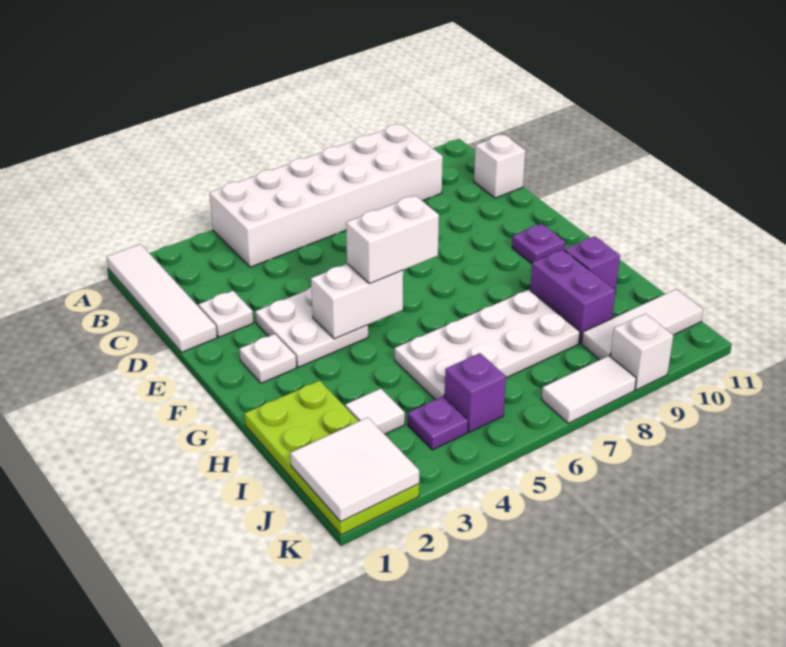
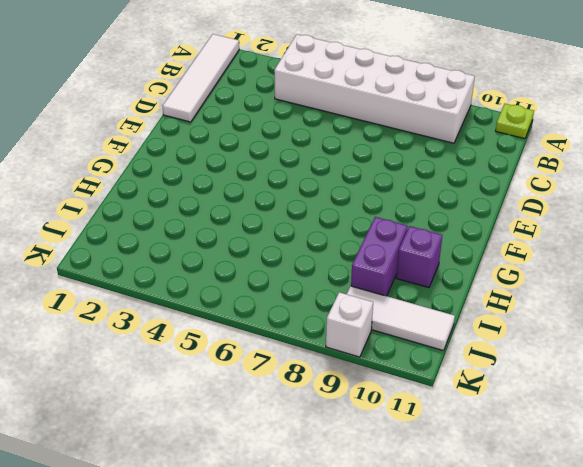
lime plate A11 level 1 -> none
none -> white brick C11 level 1
none -> white plate D2 level 1
none -> white plate E3:F4 level 1

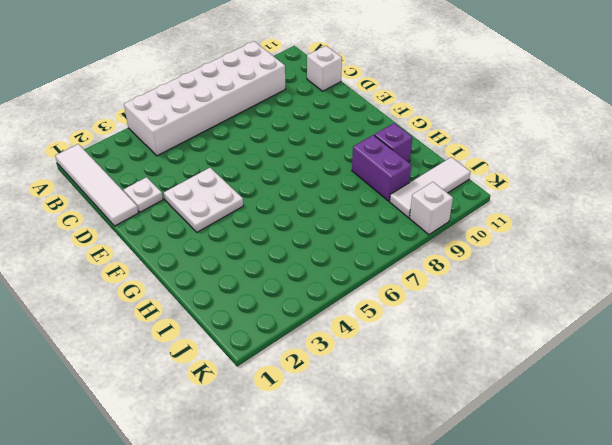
none -> white plate F2 level 1
none -> purple plate F10 level 1
none -> lime plate H1:K2 level 1

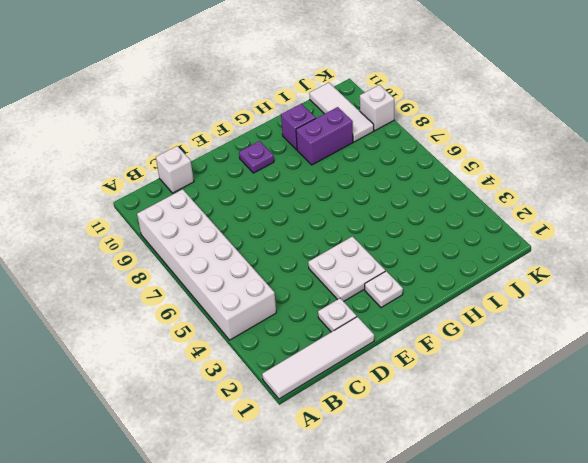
none -> lime plate H1:K2 level 1
none -> white plate H5:I8 level 1
none -> white tile I3 level 1

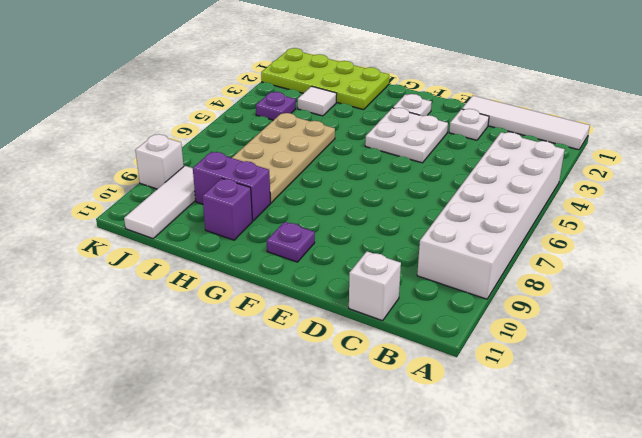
tan plate H5:I8 level 1 -> white plate H5:I8 level 1
none -> purple brick J5 level 1
none -> white tile K7:K8 level 1
none -> white brick F4:F5 level 2

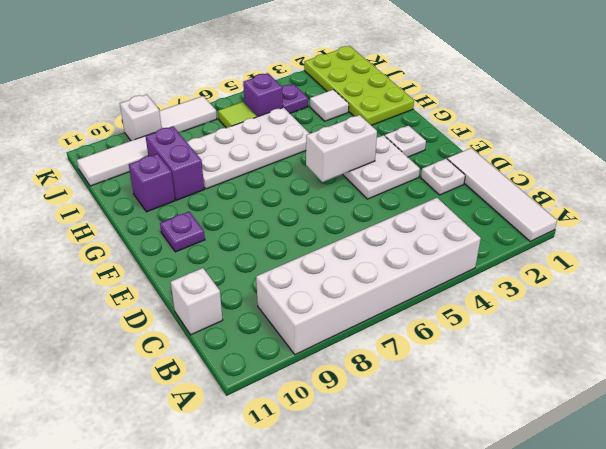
lime tile J6 level 1 -> none
none -> white tile J1:K2 level 2
none -> white brick F5:F6 level 3

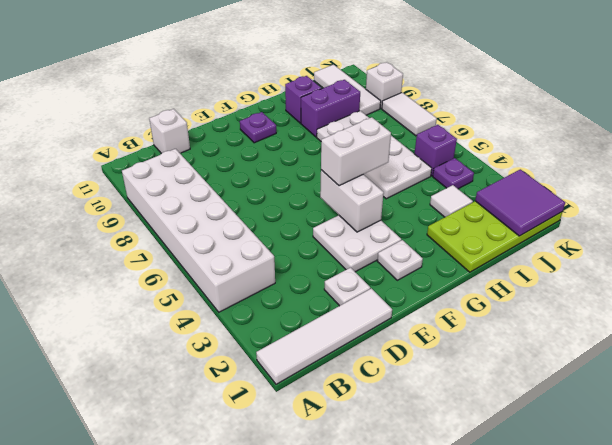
white brick F5:G5 level 3 -> white brick F5:F6 level 3
purple tile J1:K2 level 2 -> white tile J1:K2 level 2

